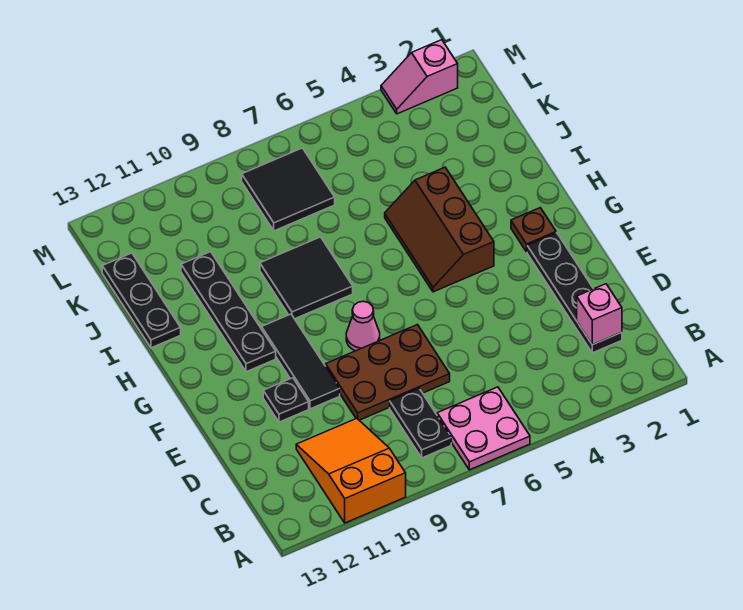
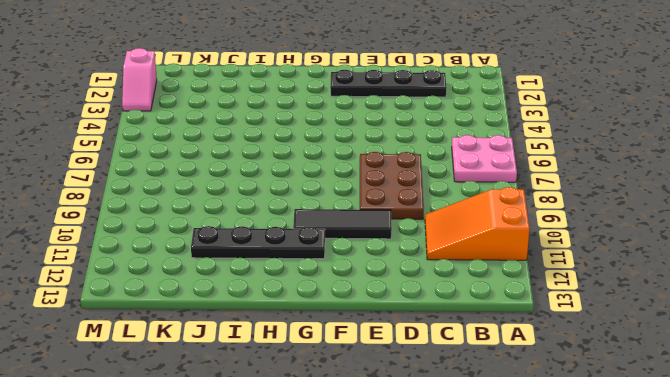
none -> black plate B8:C8 level 1
none -> black plate E11 level 1
none -> pink cone F8 level 1

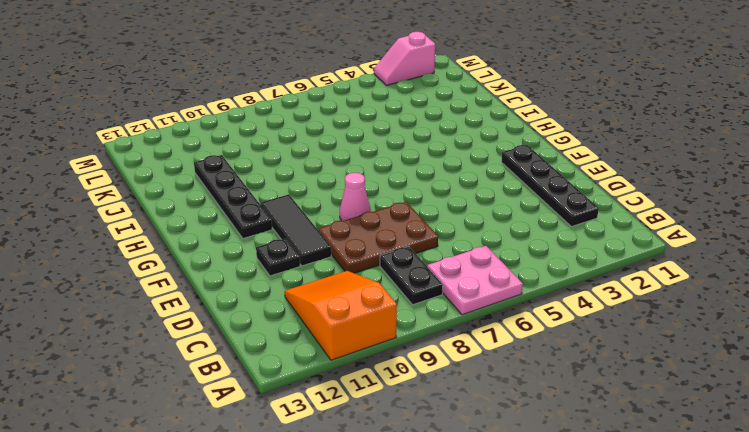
none -> brown plate G2 level 1
none -> brown slope G4:I5 level 1 top 4
none -> black tile H8:I9 level 1

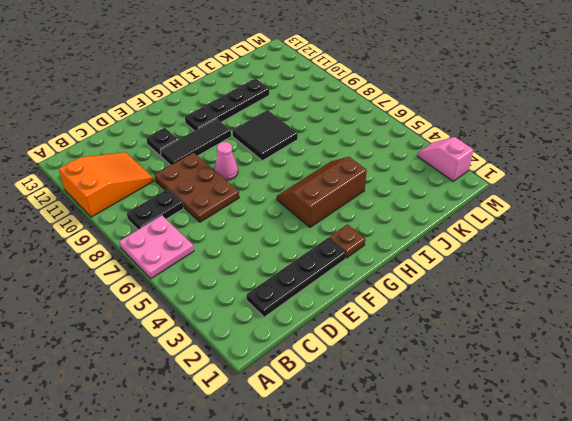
none -> black plate I13:K13 level 1
none -> black tile K7:L8 level 1
none -> pink brick C2 level 2

